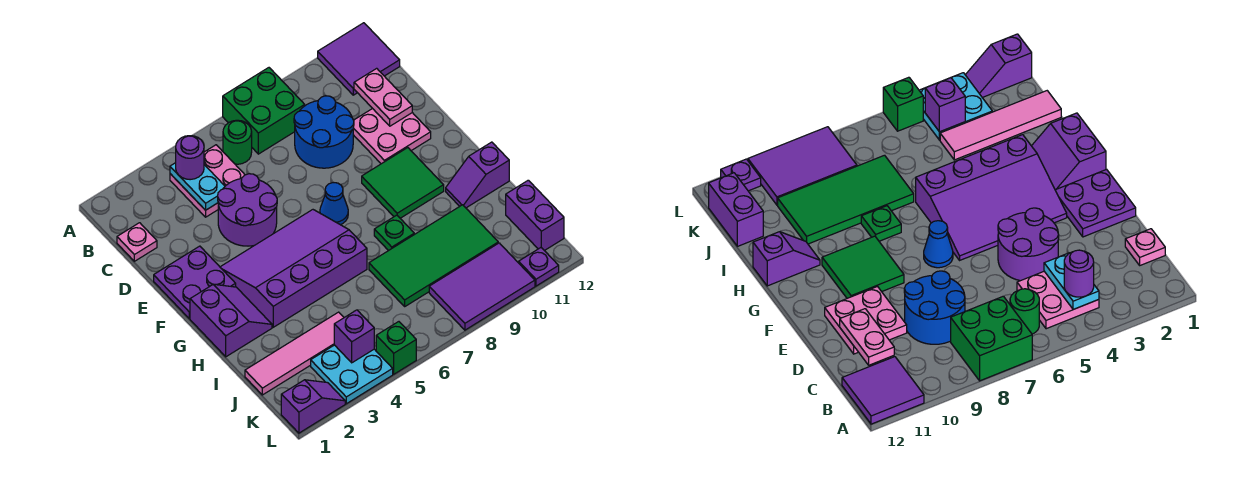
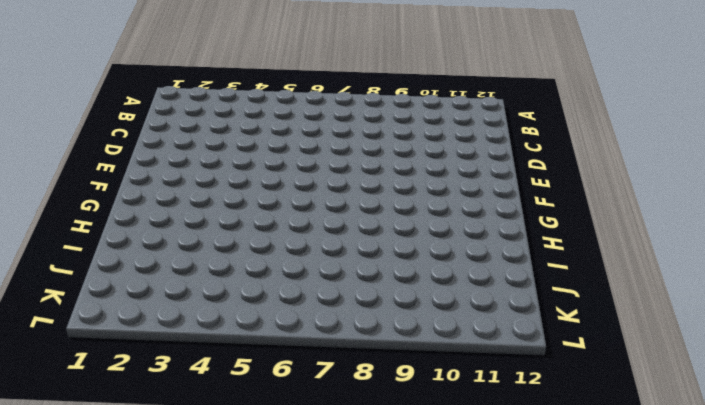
none -> green brick A7:B8 level 1
none -> purple tile A11:B12 level 1
none -> pink plate B4:C5 level 1

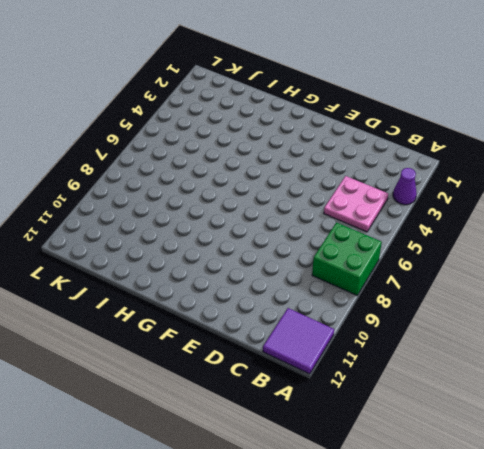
purple cone A3 level 1 -> none
none -> green round brick B6 level 1
none -> pink plate C1 level 1
none -> blue round brick C8:D9 level 1

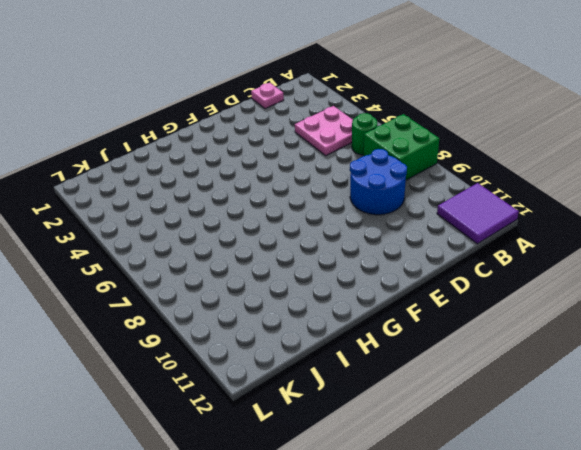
none -> purple round brick D4:E5 level 1
none -> pink plate D10:E11 level 1
none -> purple plate E1:F2 level 1

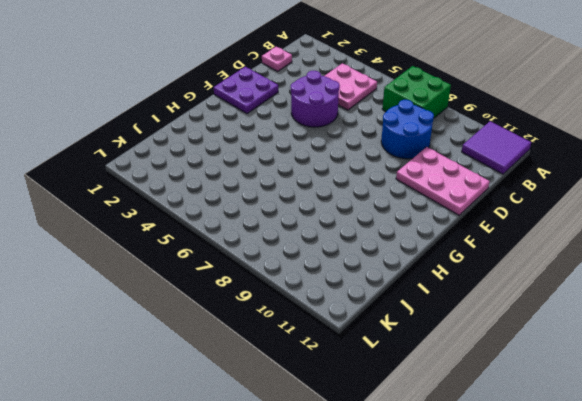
pink plate D10:E12 level 1 -> pink plate D10:E11 level 1
none -> green round brick B6 level 1
none -> purple slope F3:H6 level 1 top H
none -> blue cone F7 level 1

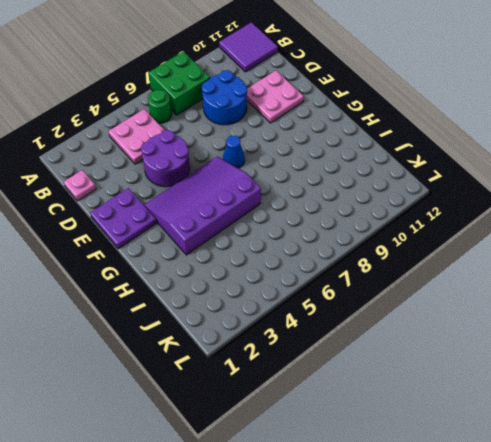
none -> green tile F9:G10 level 1
none -> purple slope G1:H2 level 1 top 1
none -> green plate H8 level 1

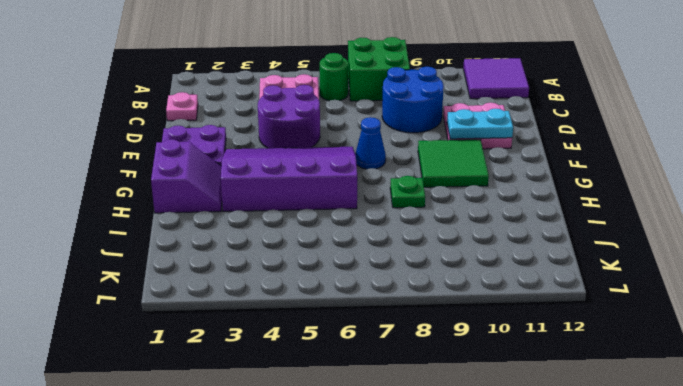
cyan plate E10:E11 level 2 -> cyan plate B4:C4 level 2
none -> purple slope H11:H12 level 1 top 12
none -> green tile I7:J10 level 1
none -> pink tile J1:J4 level 1

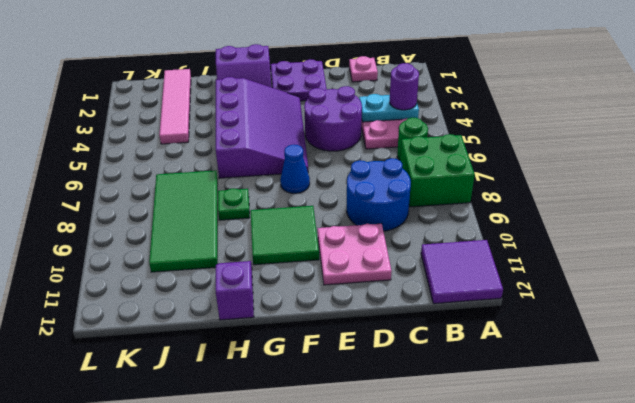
none -> purple brick J12:K12 level 1
none -> cyan plate K3:L4 level 1
none -> purple tile K8:L10 level 1

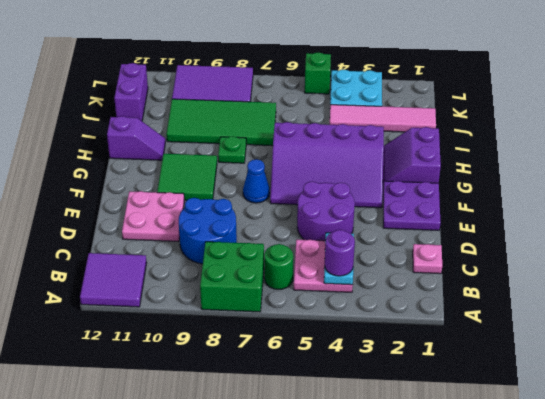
none -> purple slope L1:L2 level 1 top 1
none -> purple plate L11 level 1
none -> pink plate C11:D11 level 2

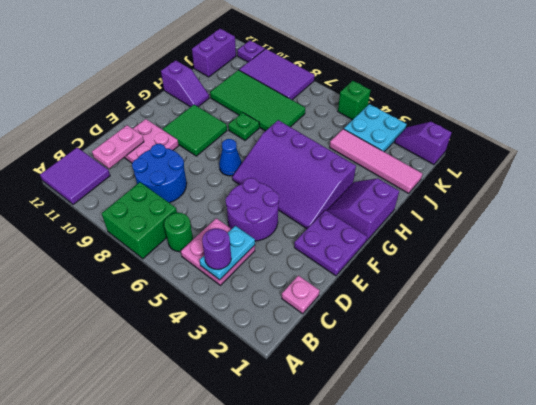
none -> purple brick K4 level 2

